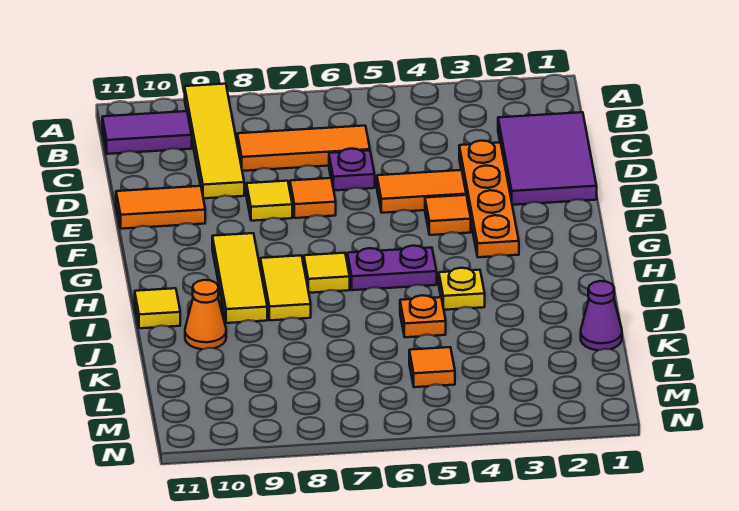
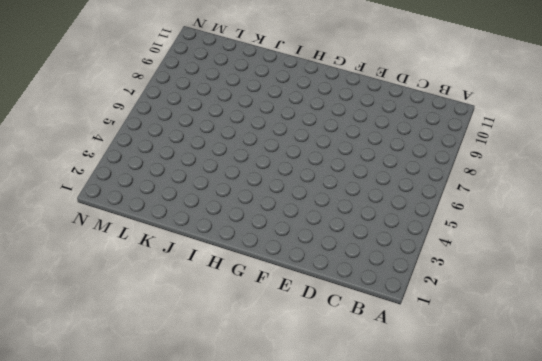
none -> yellow tile A9:D9 level 1
none -> purple tile B10:B11 level 1
none -> purple tile C1:E2 level 1

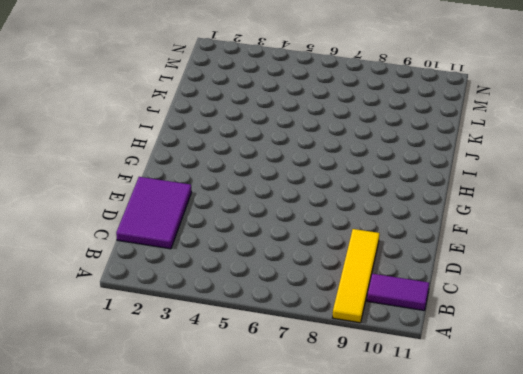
none -> orange tile C6:C8 level 1
none -> orange plate D3:G3 level 1
none -> purple plate D6 level 1

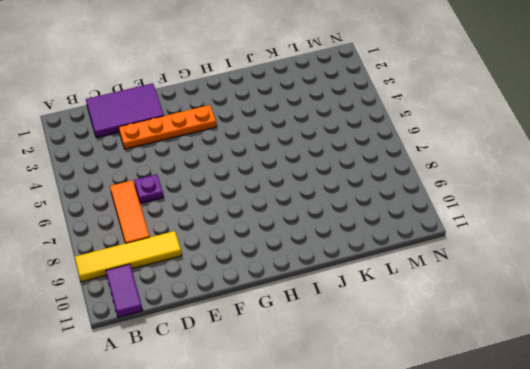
none -> orange tile E4:E5 level 1
none -> orange tile E7 level 1
none -> yellow tile E8 level 1

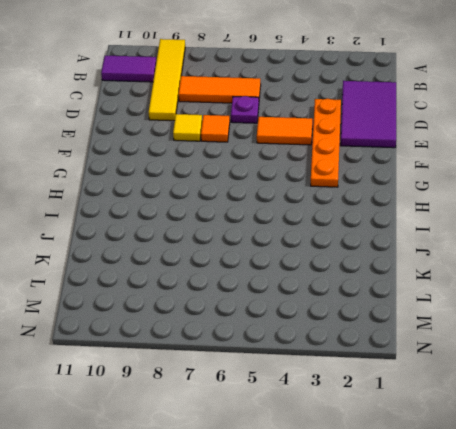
none -> orange tile E10:E11 level 1
none -> orange tile F4 level 1
none -> yellow tile G9:I9 level 1

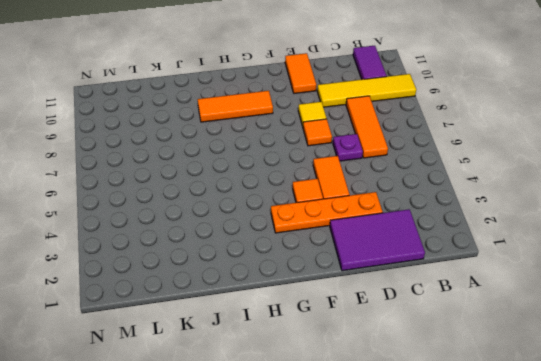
orange tile G9:I9 level 1 -> yellow tile G9:I9 level 1
none -> purple plate H5:H6 level 1
none -> yellow tile H7 level 1
none -> yellow tile H8:I8 level 1

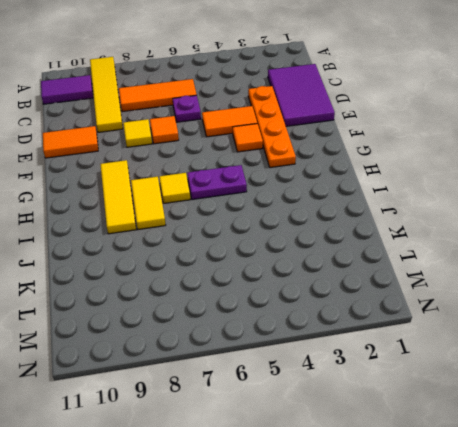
none -> yellow plate I4 level 1
none -> yellow tile I11 level 1
none -> orange plate J5 level 1

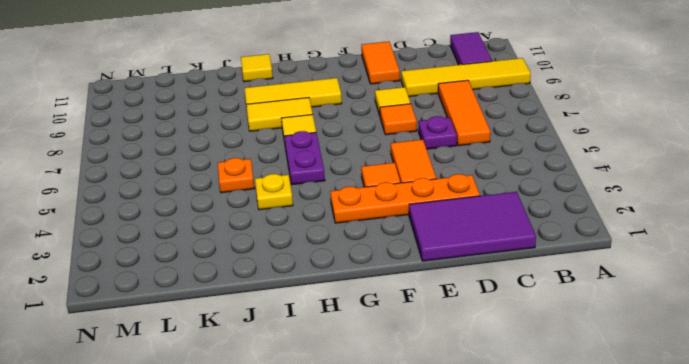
none -> orange cone J10 level 1
none -> purple cone K1 level 1
none -> orange tile L5 level 1

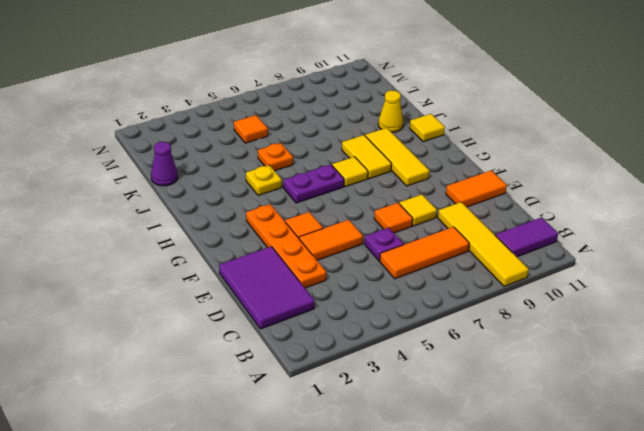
yellow cone J10 level 1 -> orange cone J10 level 1

